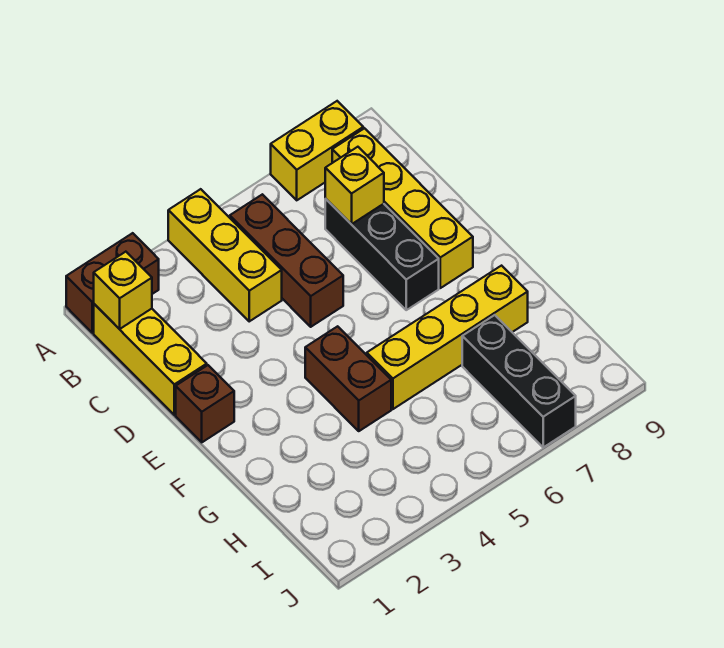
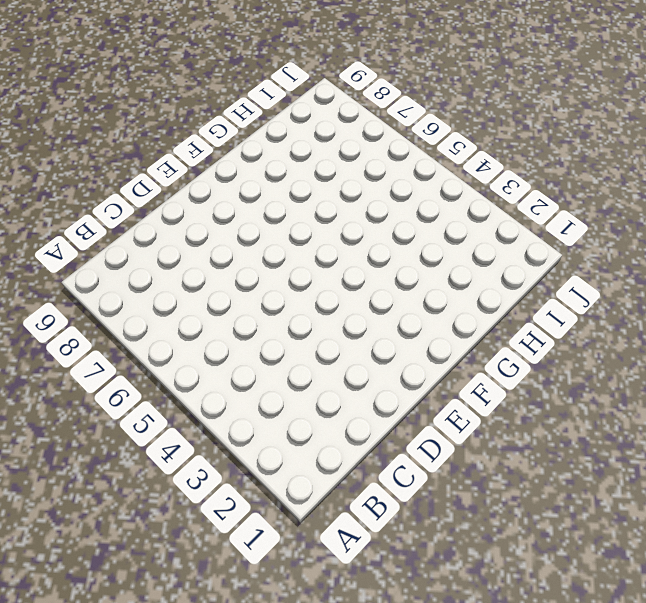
none -> brown brick A1:A2 level 1
none -> yellow brick A4:C4 level 1
none -> yellow brick A7:A8 level 1

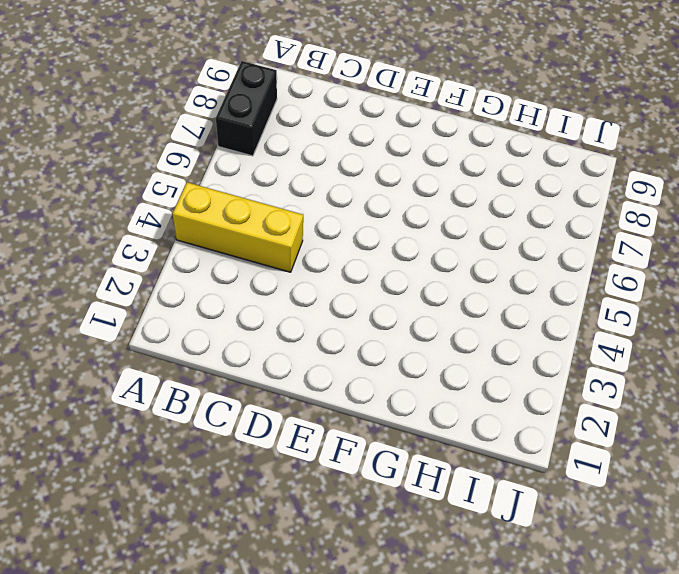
black brick A7:A8 level 1 -> yellow brick A7:A8 level 1
none -> brown brick A1:A2 level 1
none -> yellow brick B1:D1 level 1
none -> brown brick B5:D5 level 1

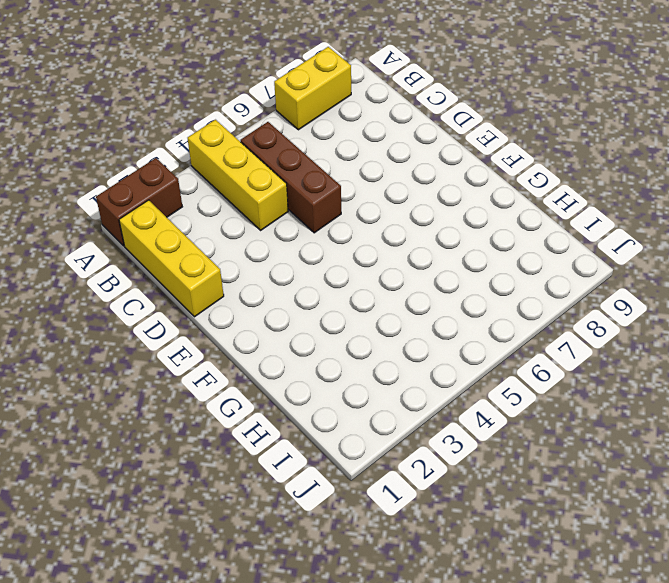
none -> yellow brick B8:E8 level 1
none -> black brick C7:E7 level 1
none -> brown brick E1 level 1

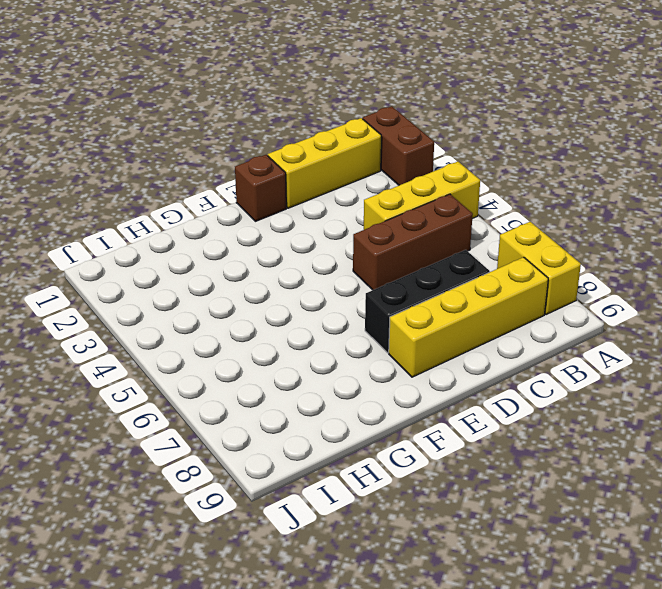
none -> brown brick F4:G4 level 1
none -> yellow brick G5:G8 level 1
none -> black brick H7:J7 level 1

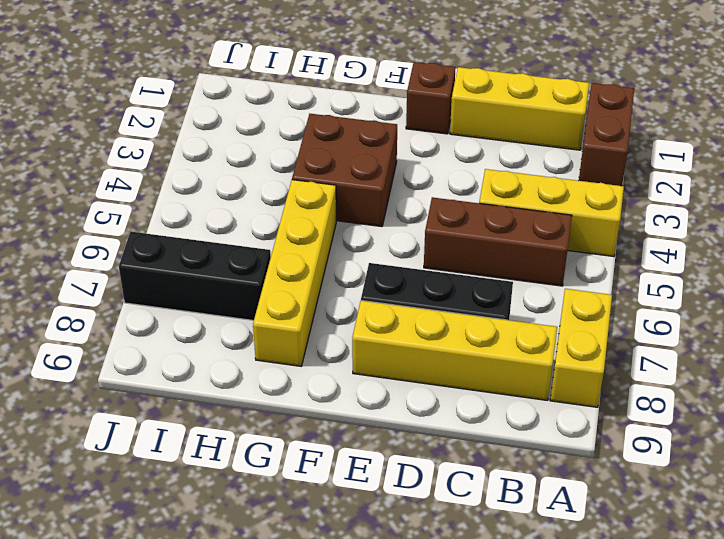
brown brick F3:G4 level 1 -> brown brick F4:G4 level 1
none -> yellow brick B1 level 2
none -> yellow brick C7 level 2

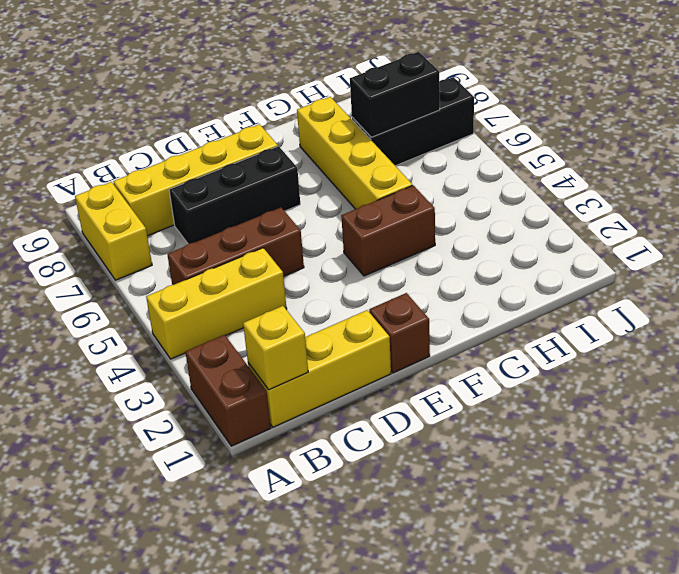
black brick H7:I7 level 2 -> none
none -> yellow brick C7 level 2

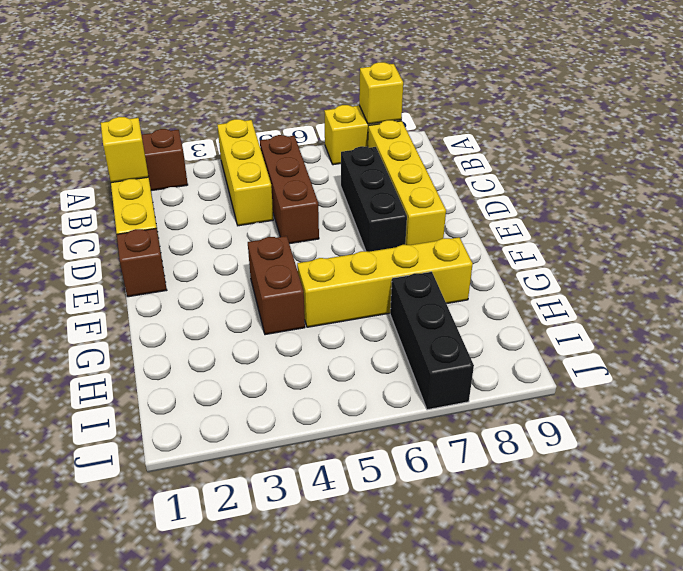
yellow brick A8 level 2 -> yellow brick C7 level 2

